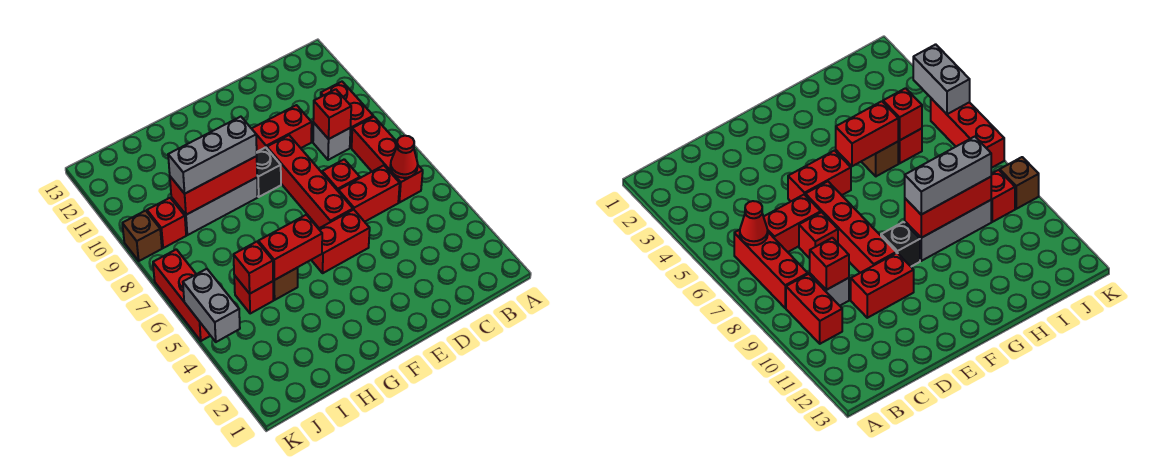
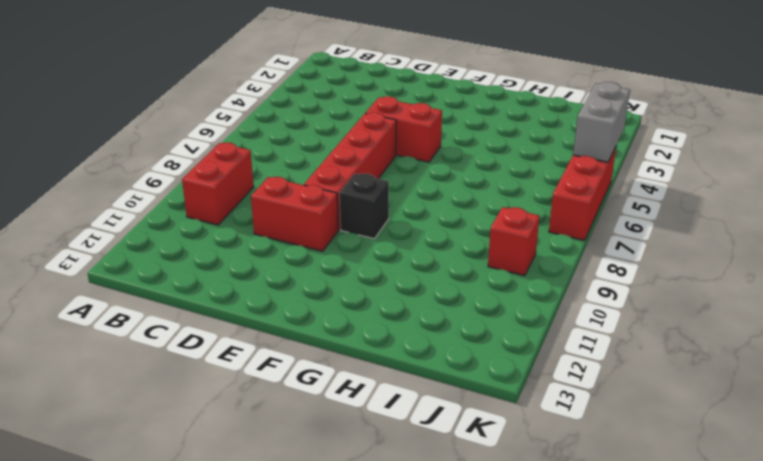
none -> red brick B6:B8 level 1
none -> red brick C6:D6 level 1
none -> grey brick C9 level 1

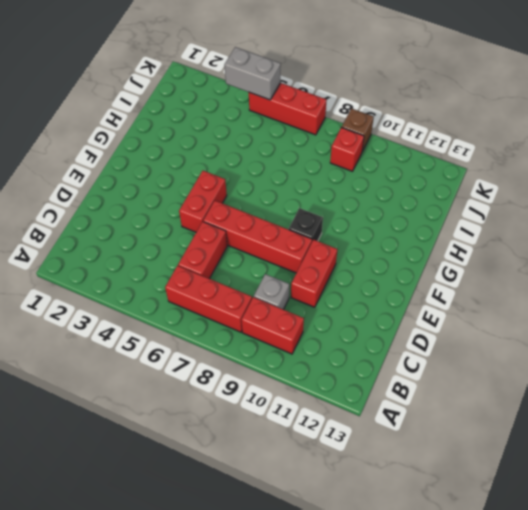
none -> red brick D7 level 1
none -> grey brick G9:I9 level 1
none -> brown brick H5 level 1

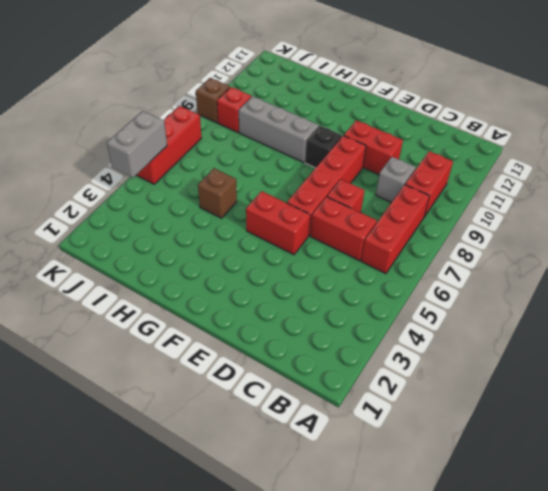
none -> red brick I5 level 1
none -> red cone B6 level 2
none -> red brick C9 level 2

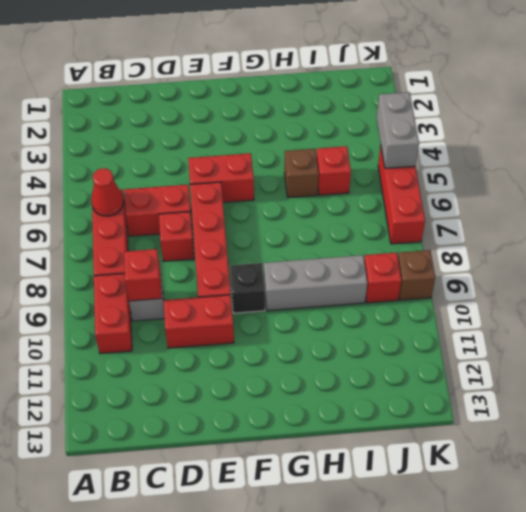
none -> red brick G5:H5 level 2
none -> red brick G9:I9 level 2
none -> red brick I5 level 2

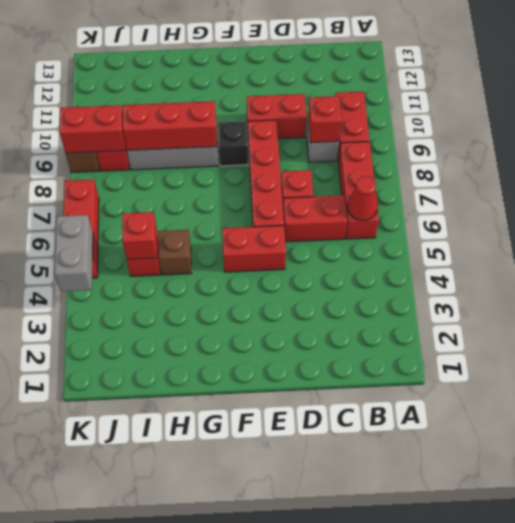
red brick J9:K9 level 2 -> red brick G5:H5 level 2
none -> grey brick G9:I9 level 3

